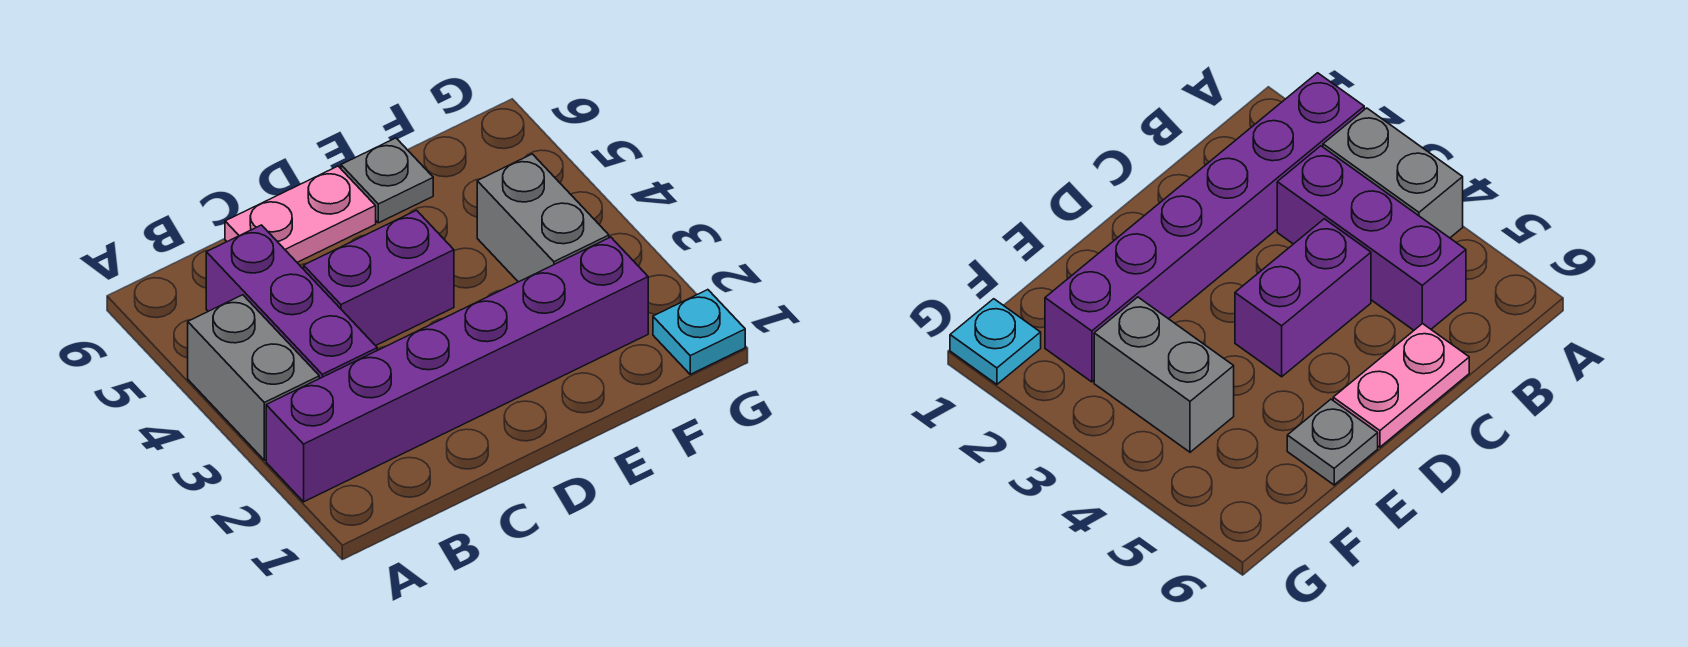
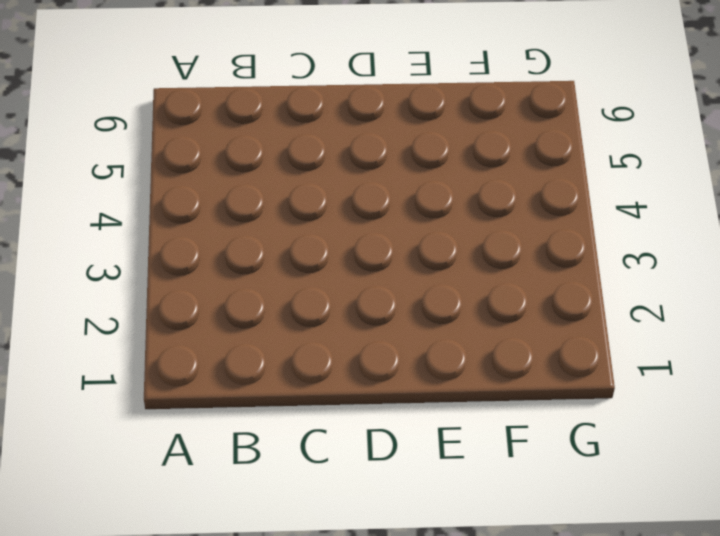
none -> purple brick A2:F2 level 1
none -> grey brick A3:A4 level 1

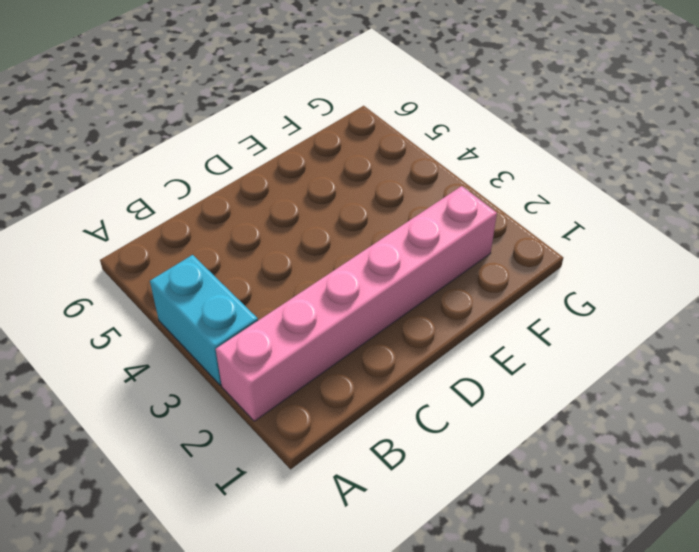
pink brick A2:F2 level 1 -> purple brick A2:F2 level 1
cyan brick A3:A4 level 1 -> grey brick A3:A4 level 1
none -> purple brick B3:B5 level 1
none -> purple brick C4:D4 level 1

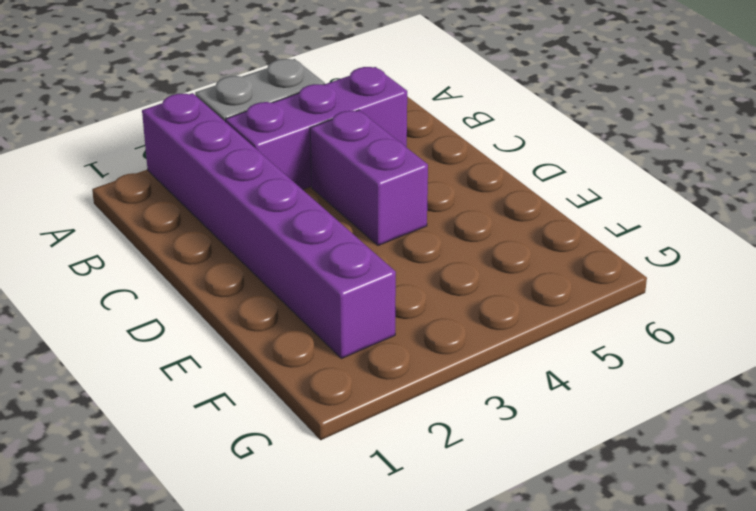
none -> pink plate C6:D6 level 1
none -> grey plate E6 level 1

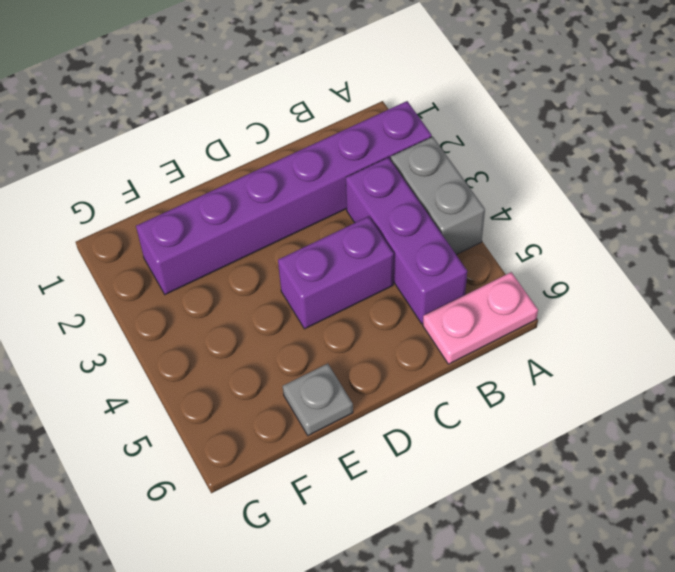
pink plate A6:B6 level 1 -> pink plate C6:D6 level 1
none -> grey brick F3:F4 level 1
none -> cyan plate G1 level 1

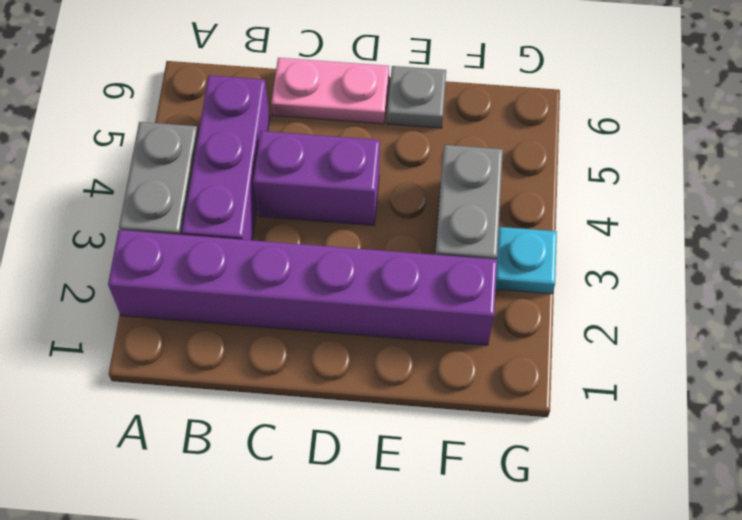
cyan plate G3 level 1 -> cyan plate G1 level 1

